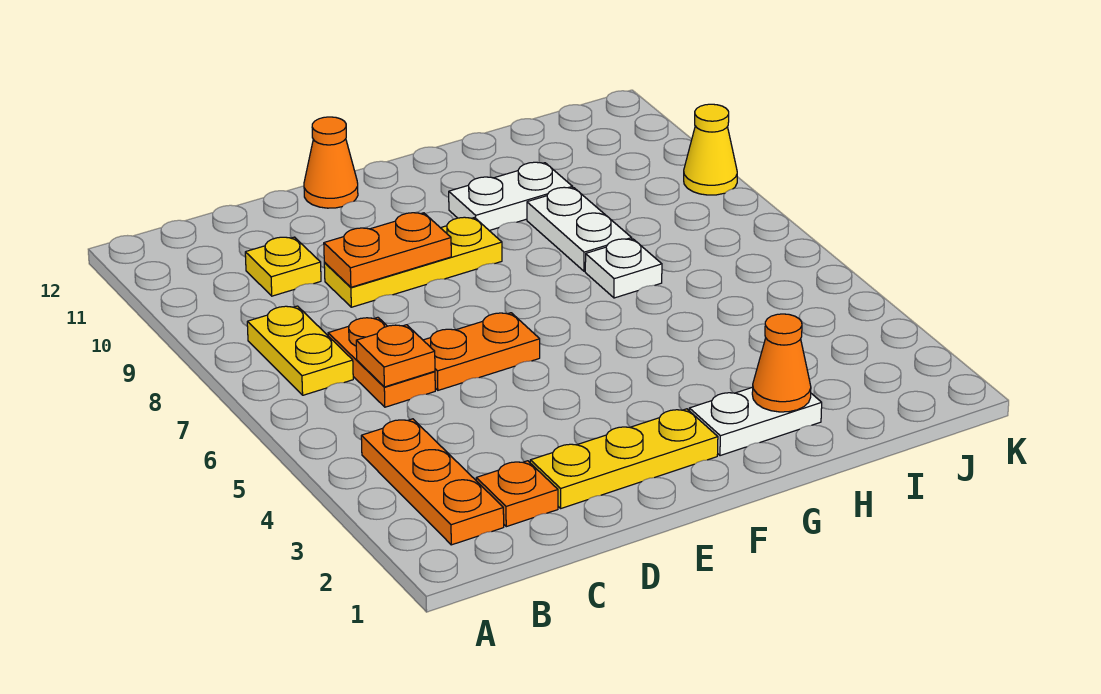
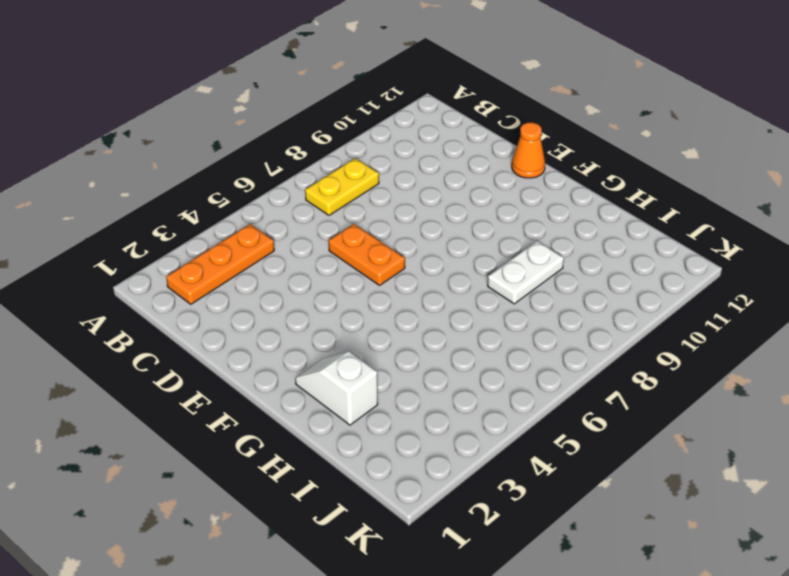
white slope G2:H2 level 1 top H -> white plate G2:H2 level 1
none -> orange plate C2 level 1
none -> orange plate C6:C7 level 1
none -> yellow plate C10 level 1

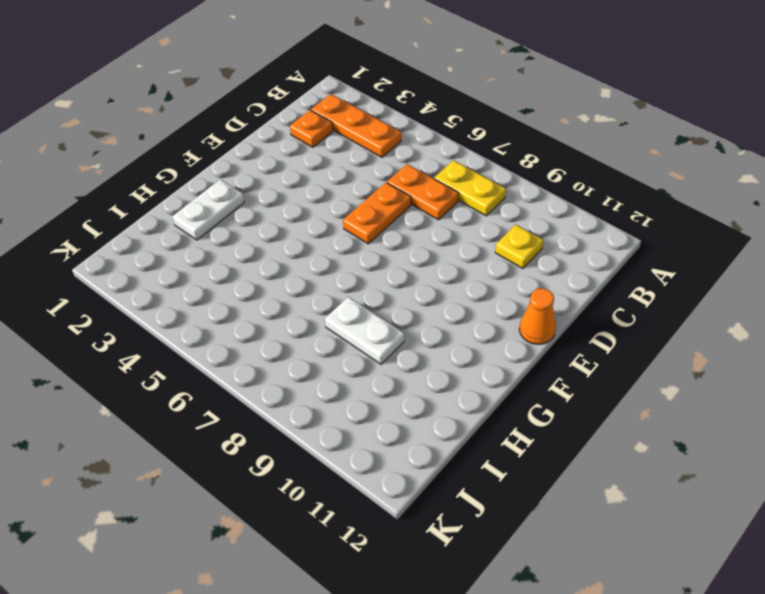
none -> yellow plate D2:F2 level 1
none -> yellow plate D9:F9 level 1
none -> white plate G10:H10 level 1

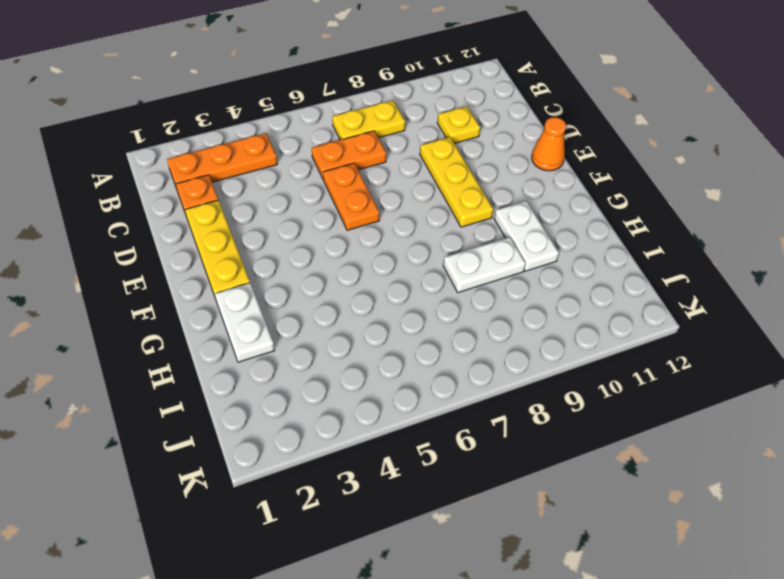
none -> white plate H7 level 1
none -> yellow cone K9 level 1
none -> orange plate C6 level 2

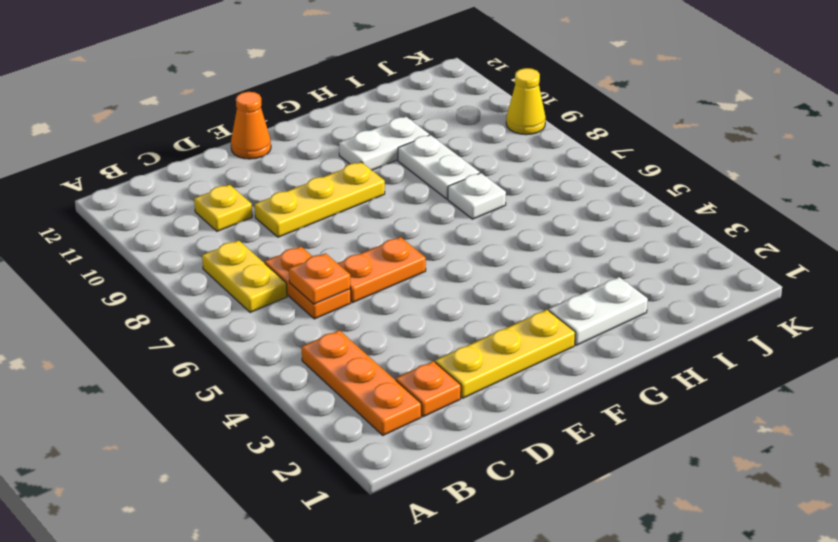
none -> orange plate D9:E9 level 2
none -> orange cone H2 level 2

